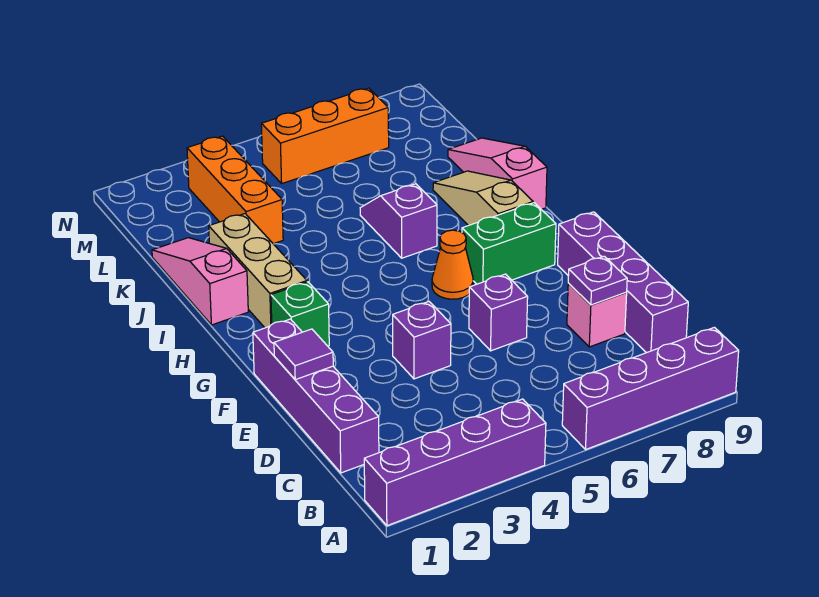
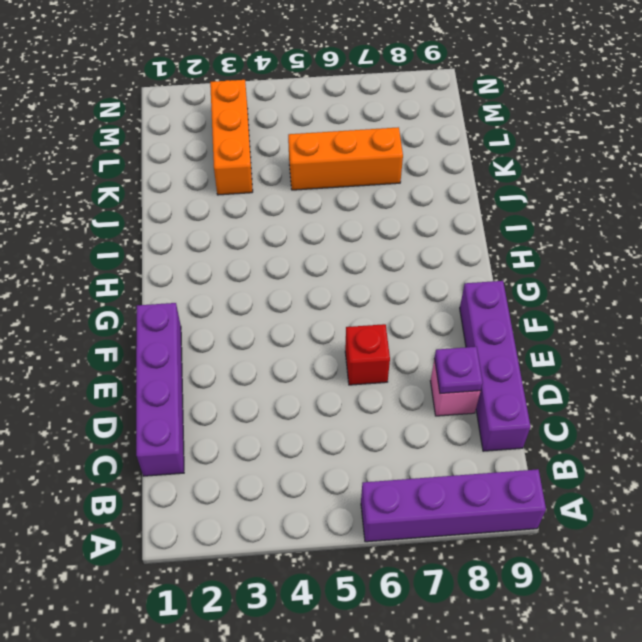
red brick E6 level 1 -> purple brick E6 level 1
orange brick K5:K7 level 1 -> orange brick M5:M7 level 1
none -> purple brick A1:A4 level 1
none -> purple brick E4 level 1
none -> green brick G2 level 1

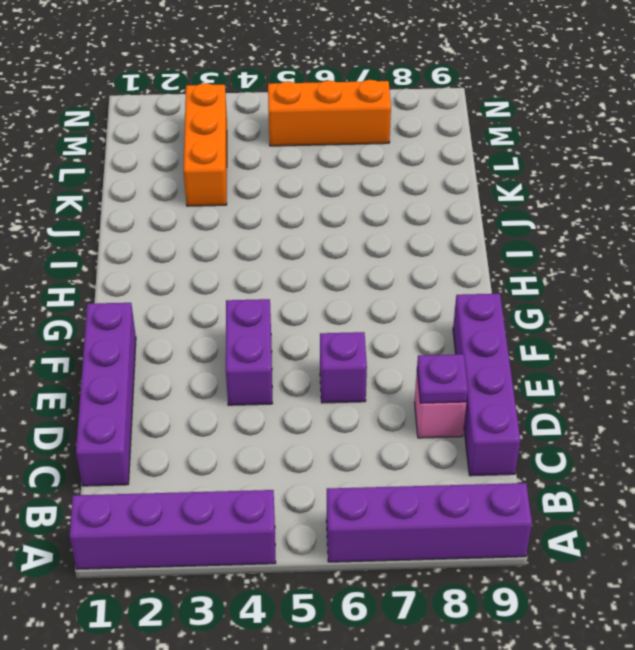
purple brick E4:F4 level 1 -> purple brick E4 level 1
none -> green brick G2 level 1
none -> orange cone G6 level 1
none -> green brick G7:G8 level 1

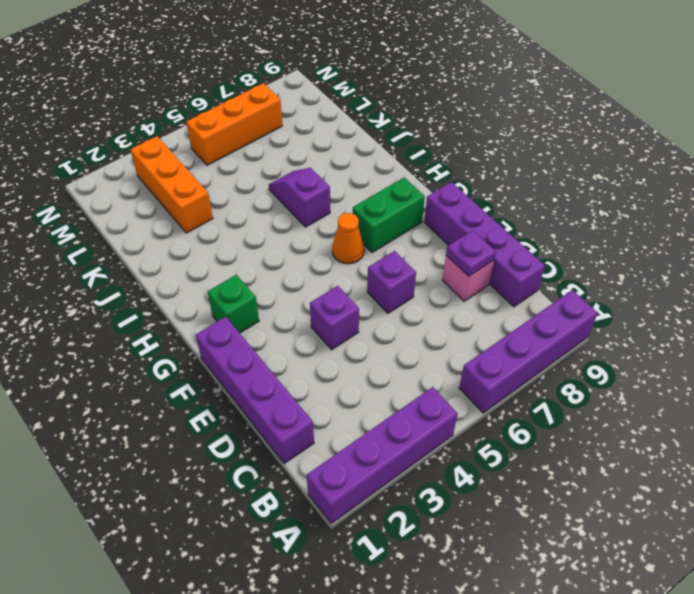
none -> tan brick H2:J2 level 1
none -> tan slope H8:J8 level 1 top H
none -> pink slope I1:K1 level 1 top I

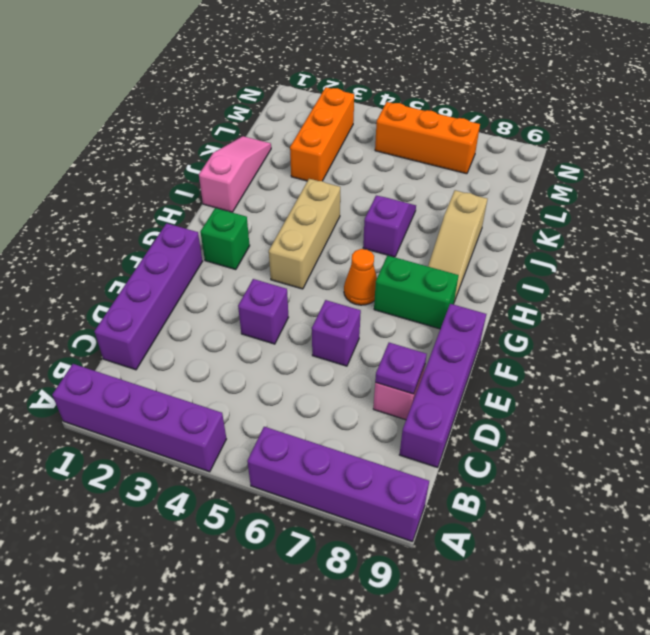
tan brick G4:I4 level 1 -> tan brick H2:J2 level 1
tan slope H8:J8 level 1 top J -> tan slope H8:J8 level 1 top H
none -> pink slope I9:K9 level 1 top I
none -> purple tile E1 level 2

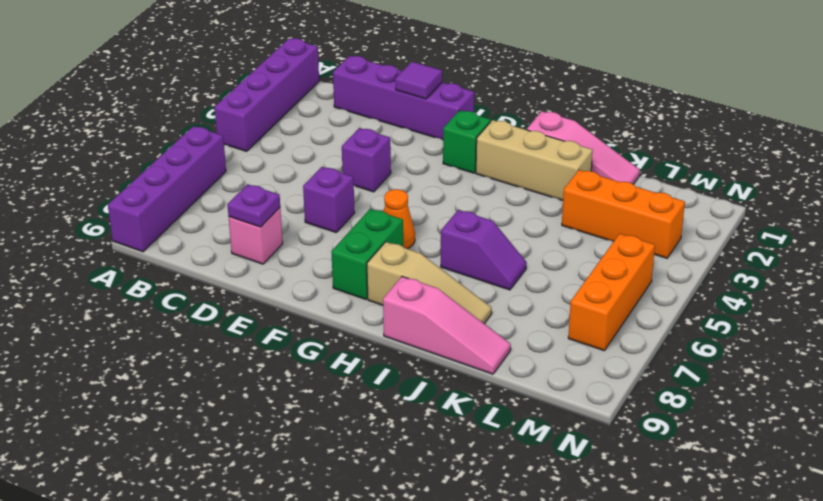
none -> purple brick C9:F9 level 1

